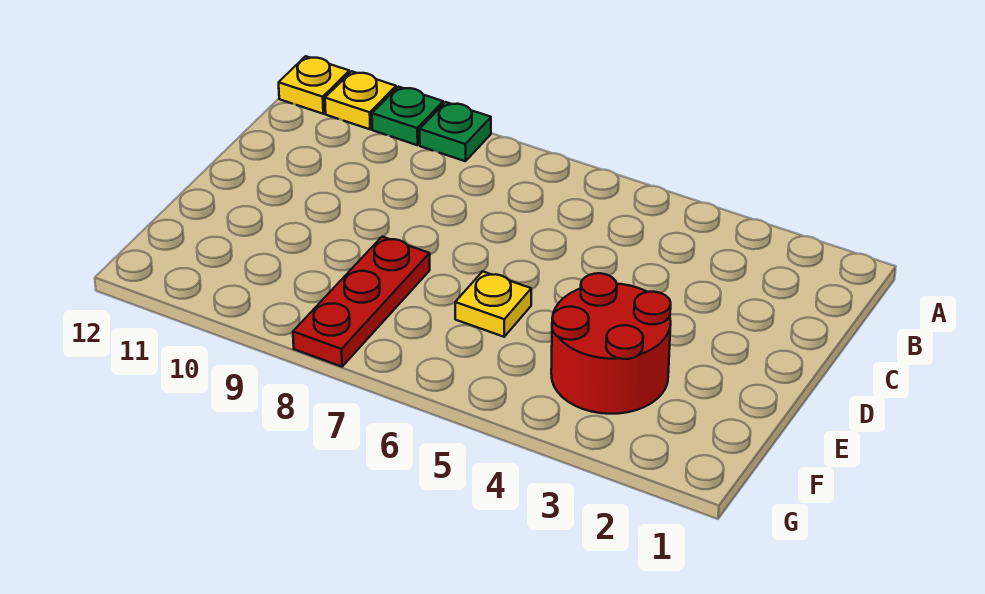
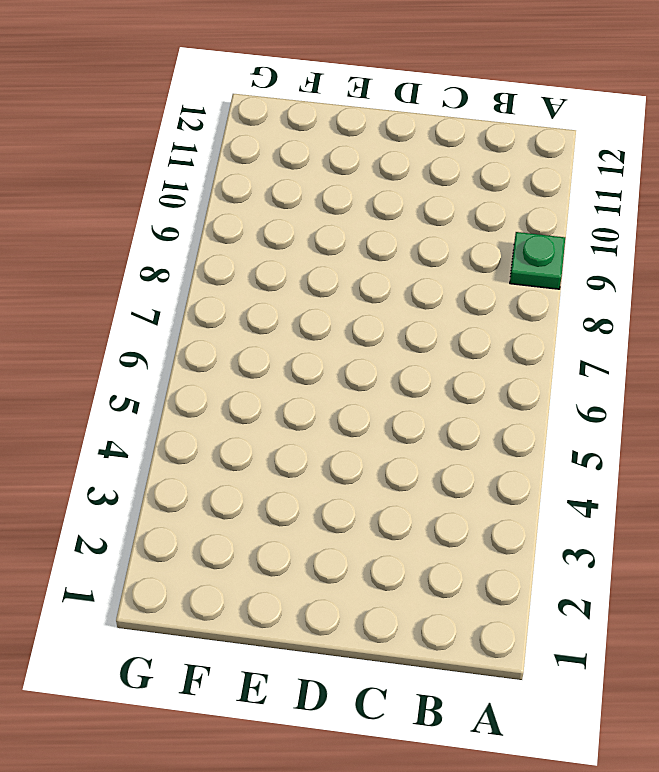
none -> green plate A10 level 1
none -> yellow plate A11 level 1

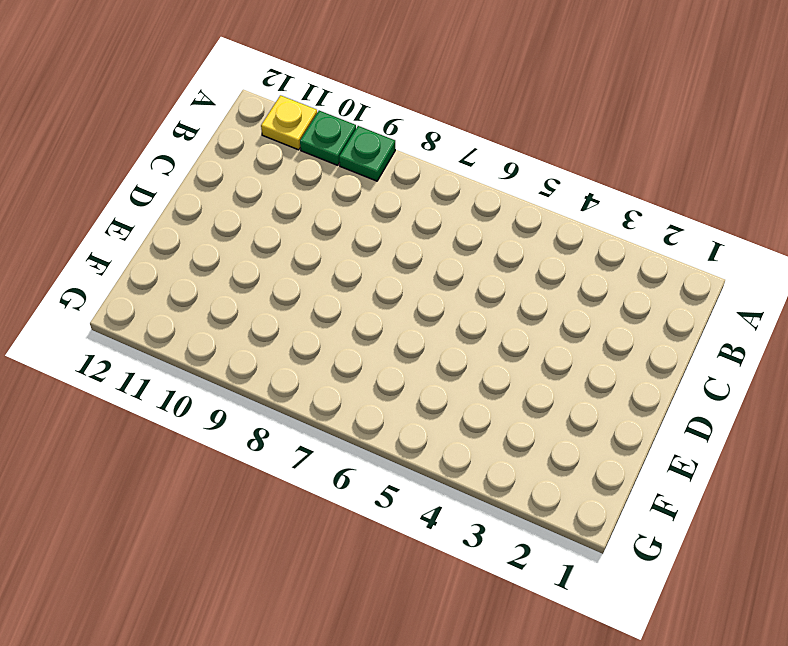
none -> yellow plate A12 level 1
none -> red round brick E3:F4 level 1

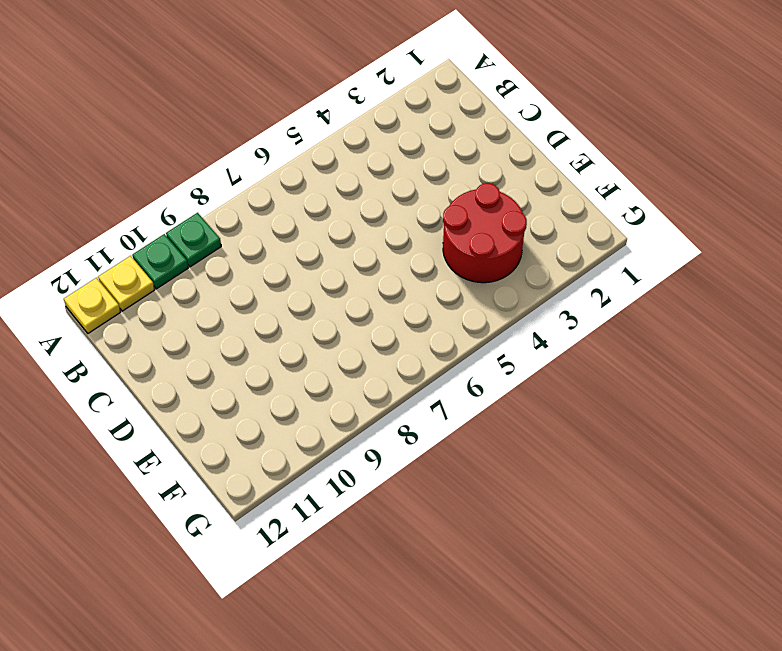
none -> yellow plate E6 level 1
none -> red plate E8:G8 level 1

